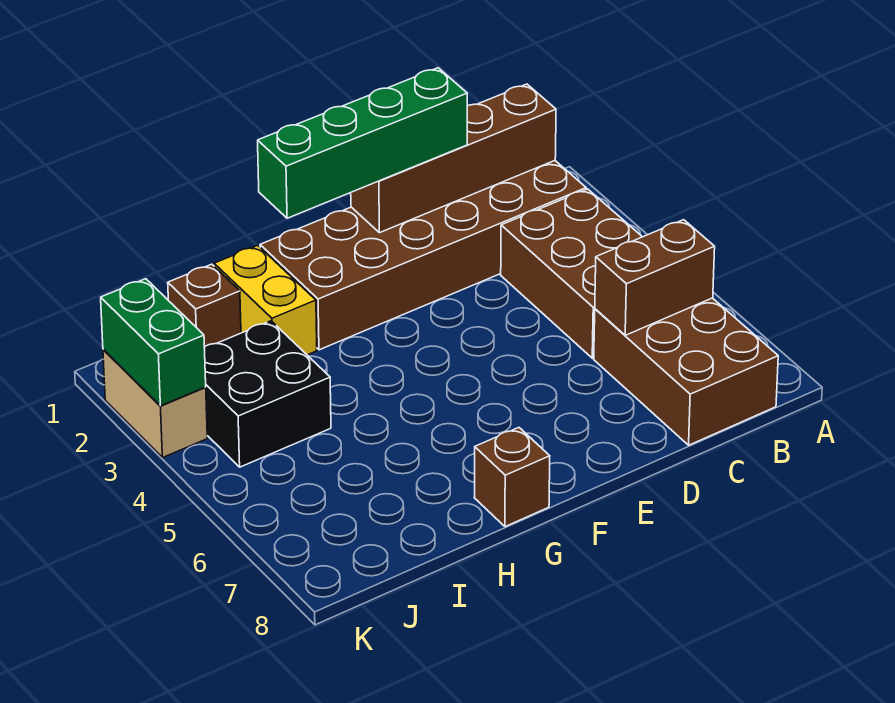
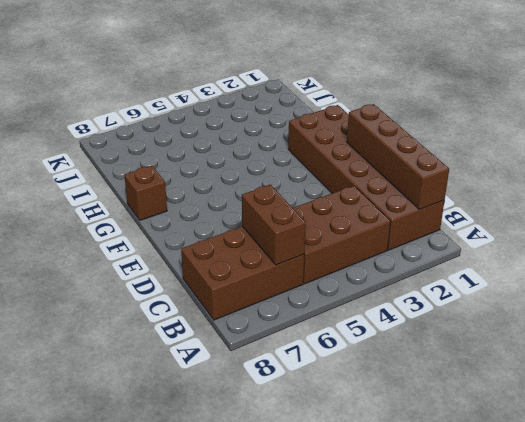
none -> yellow brick H1:H2 level 1
none -> brown brick I1 level 1
none -> black brick I3:J4 level 1

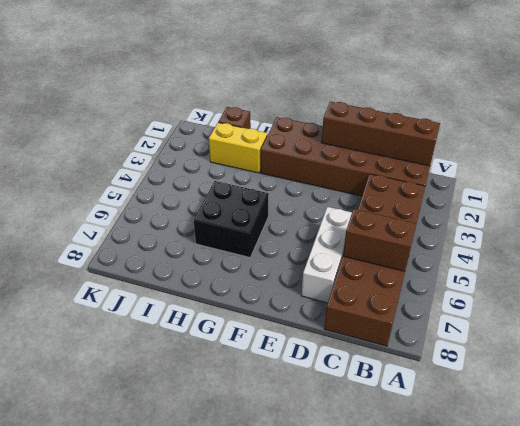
white brick D5:D7 level 1 -> none
black brick G5:H6 level 1 -> black brick I3:J4 level 1
yellow brick H2:I2 level 1 -> yellow brick H1:H2 level 1
none -> brown brick G8 level 1
none -> tan brick K2:K3 level 1
none -> green brick K2:K3 level 2

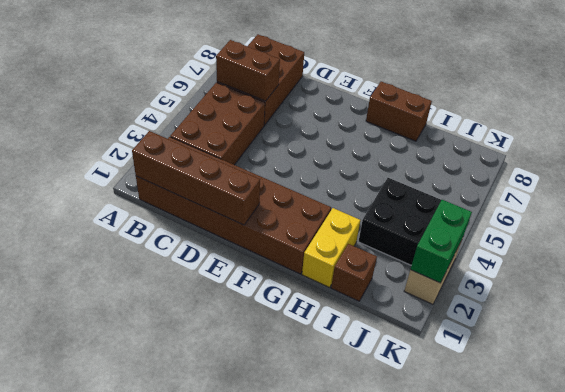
brown brick G8:H8 level 1 -> brown brick G8 level 1
none -> green brick D1:G1 level 3

